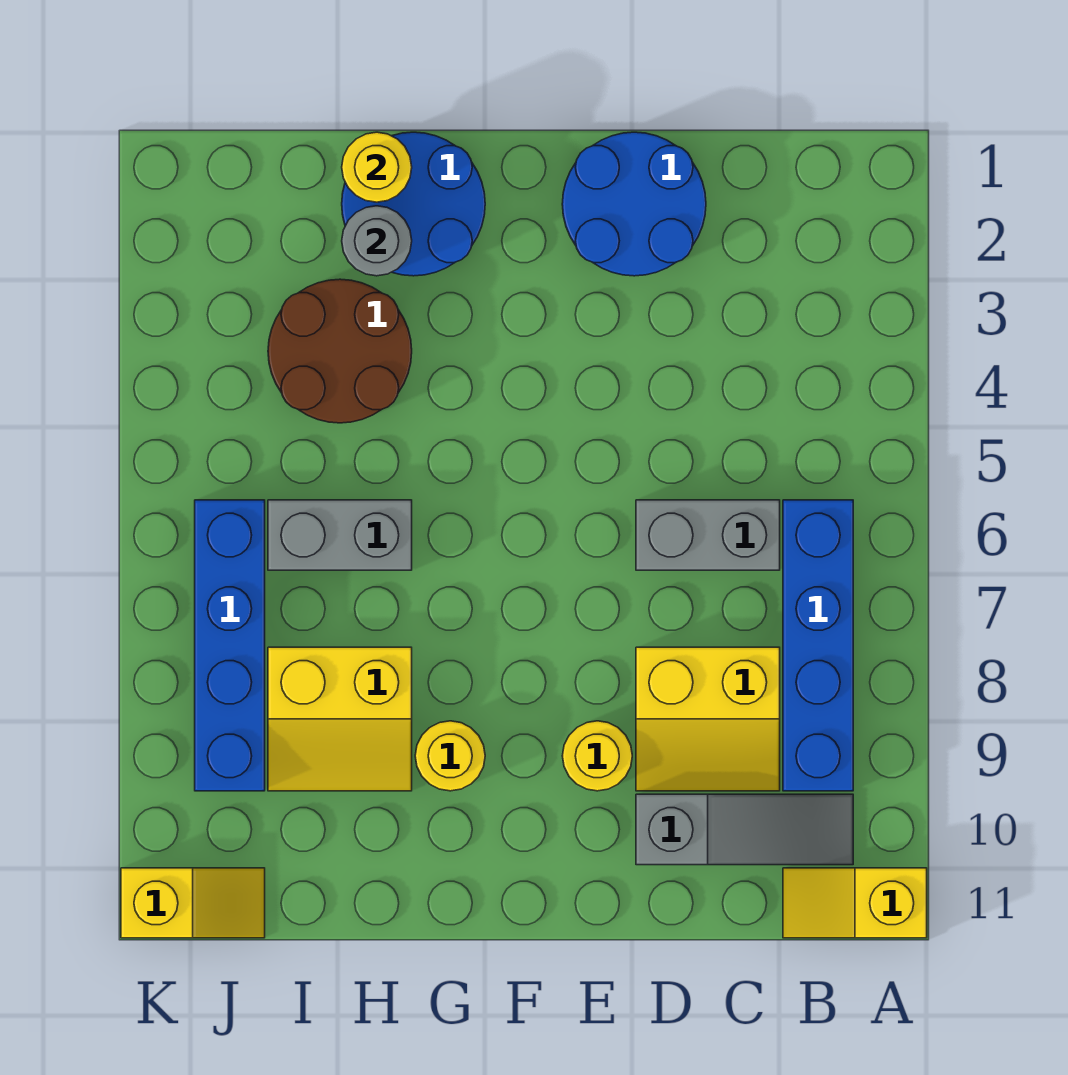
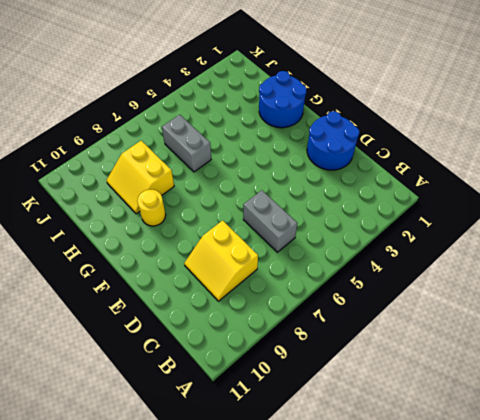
none -> yellow slope A11:B11 level 1 top A
none -> blue brick B6:B9 level 1
none -> grey slope B10:D10 level 1 top D

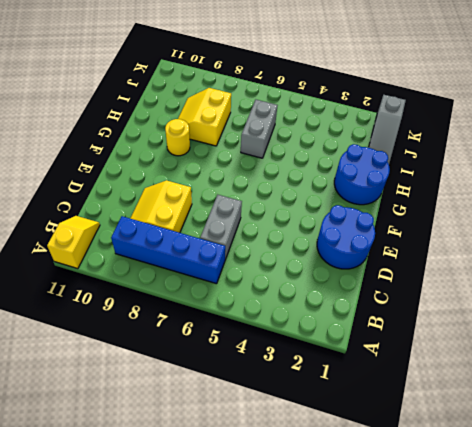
grey slope I1:K1 level 1 top K -> grey slope B10:D10 level 1 top D
none -> yellow round brick E9 level 1
none -> brown round brick H3:I4 level 1
none -> blue brick J6:J9 level 1

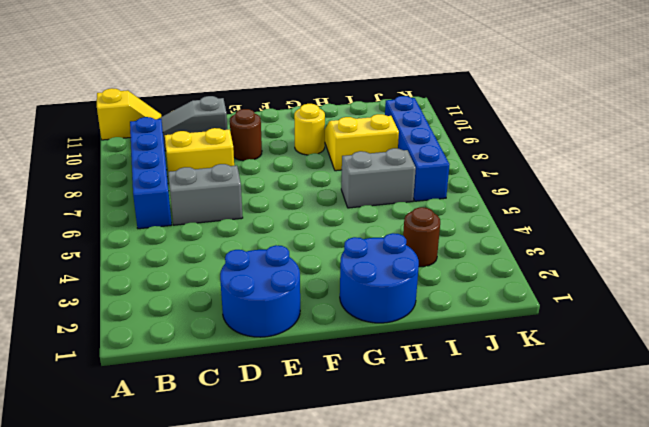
brown round brick E9 level 1 -> yellow round brick E9 level 1
brown round brick I3 level 1 -> brown round brick H3:I4 level 1
none -> yellow slope J11:K11 level 1 top K
none -> yellow round brick H1 level 2
none -> grey round brick H2 level 2

